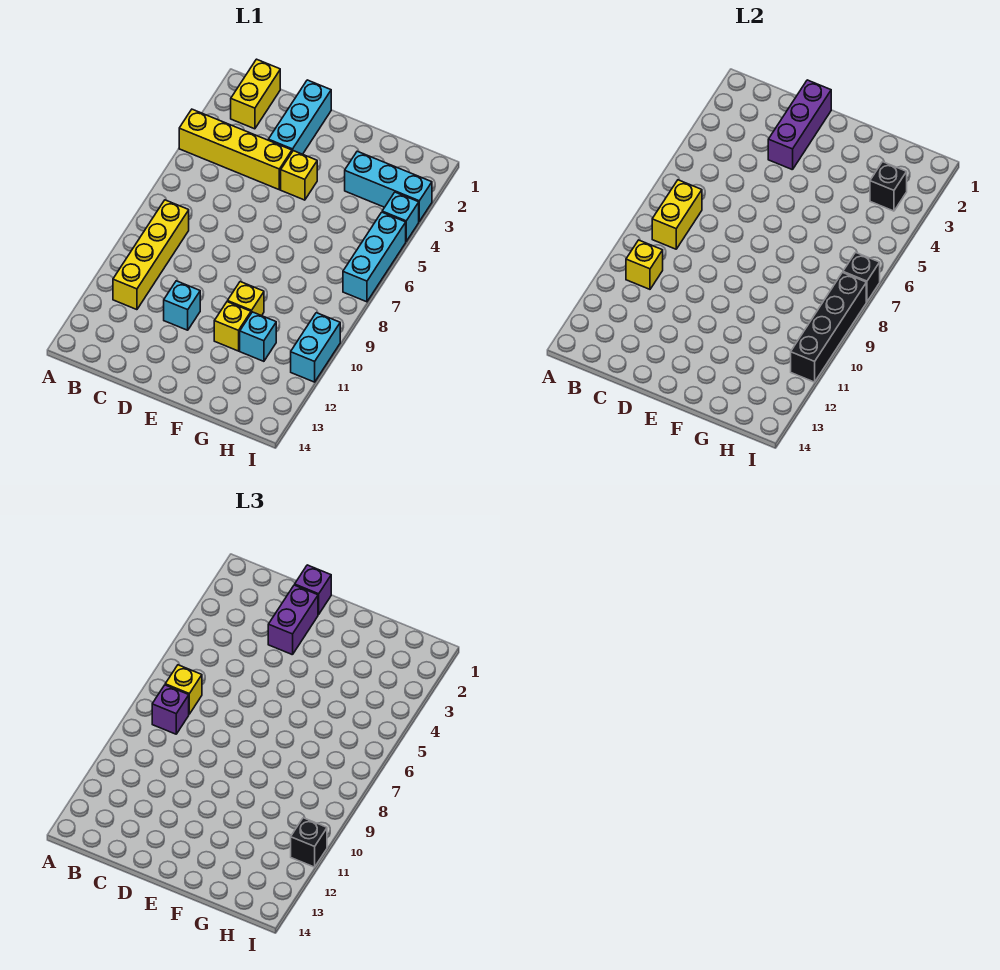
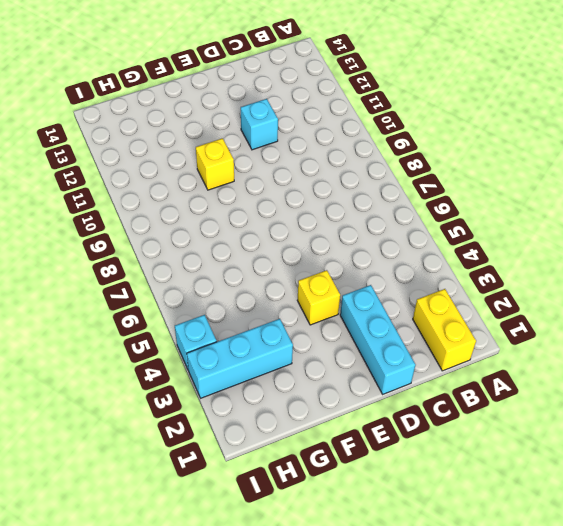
none -> yellow brick A4:D4 level 1
none -> yellow brick B8:B11 level 1
none -> yellow brick F11 level 1

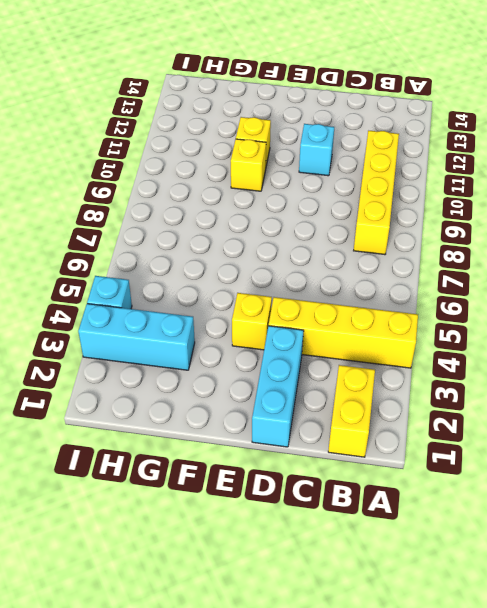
none -> cyan brick G11 level 1
none -> cyan brick I5:I7 level 1
none -> cyan brick I10:I11 level 1

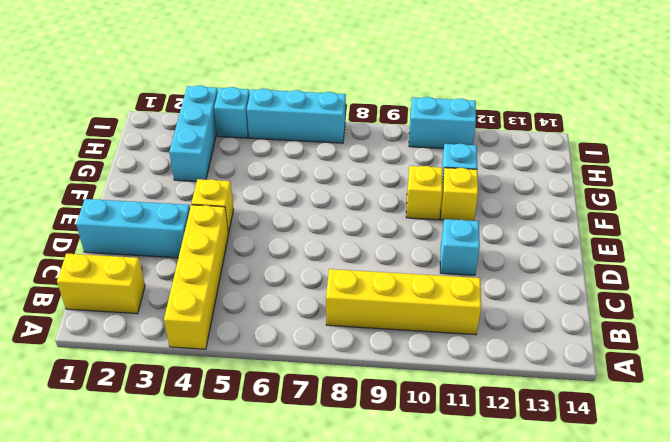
none -> yellow brick B7:B8 level 2
none -> yellow brick B10 level 2
none -> purple brick D1:D3 level 2

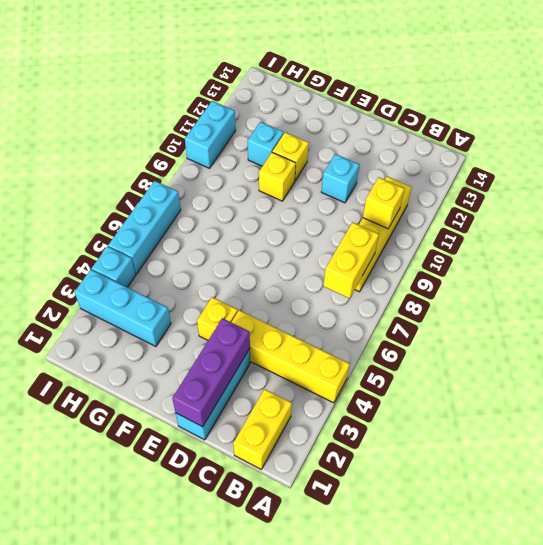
none -> black brick H3 level 2
none -> black brick I7 level 2
none -> black brick I8:I11 level 2

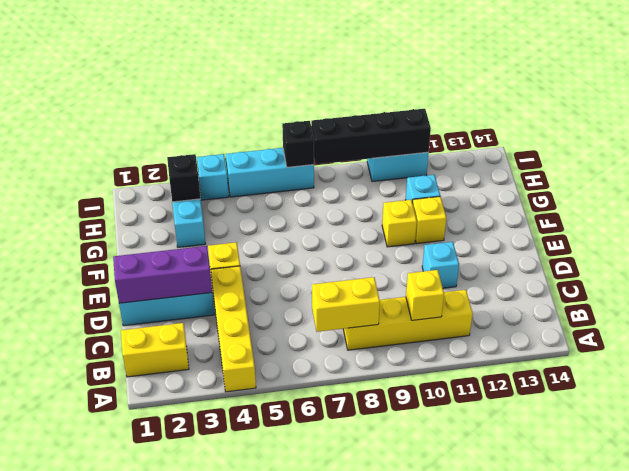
none -> yellow brick B7 level 3
none -> purple brick B8 level 3
none -> purple brick D1 level 3

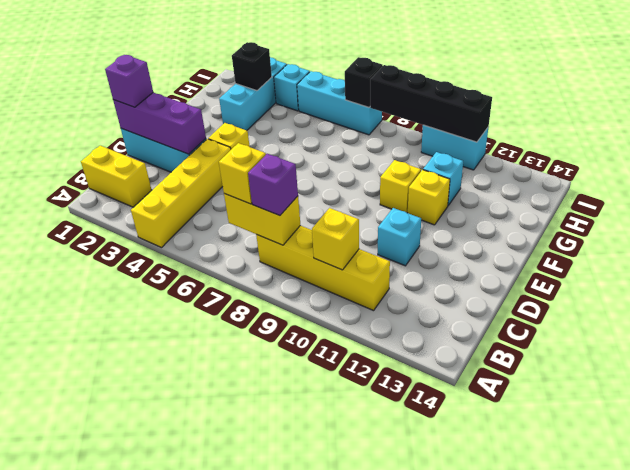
none -> purple brick D2:D3 level 3
none -> black brick I11 level 3

